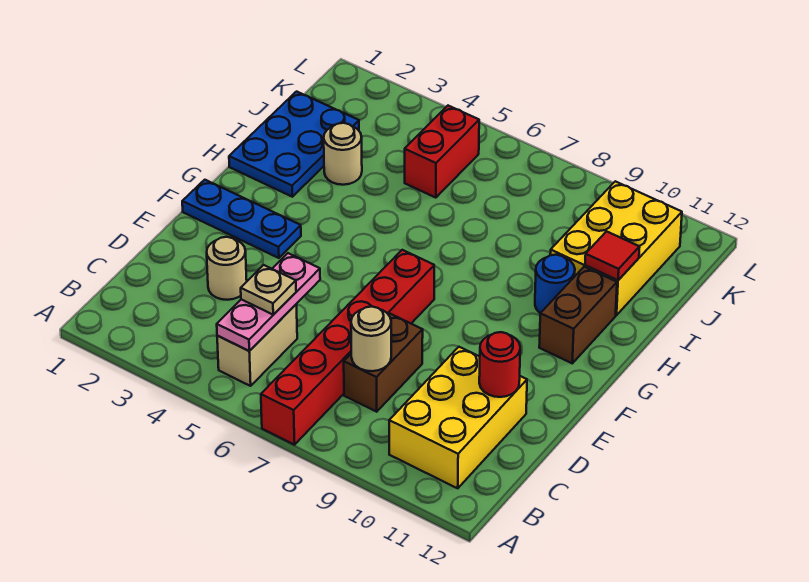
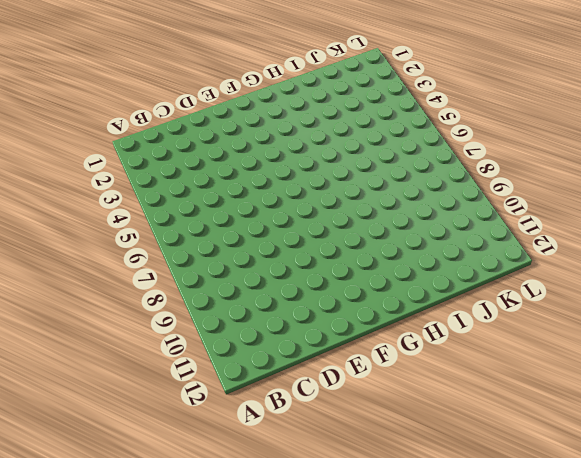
none -> red brick A7:F7 level 1
none -> tan brick B5:C5 level 1
none -> yellow brick B10:D11 level 1

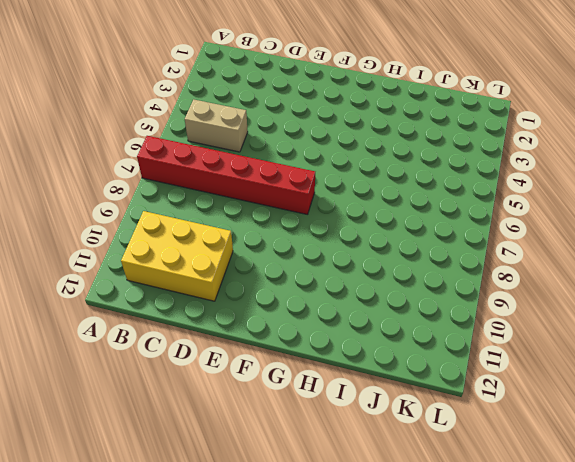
none -> brown brick C8:D8 level 1
none -> tan round brick D3 level 1
none -> blue plate F1:F3 level 1

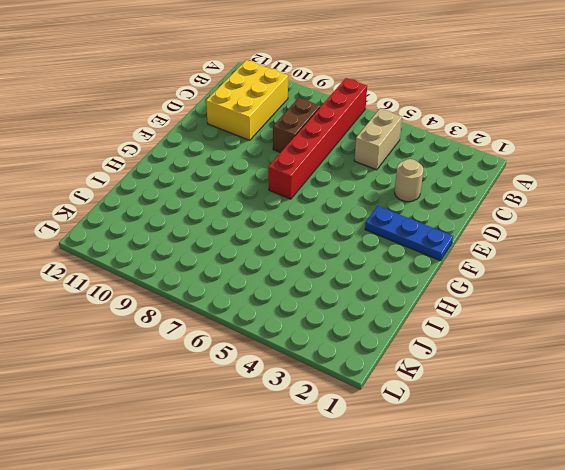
none -> brown brick G11:H11 level 1
none -> blue plate H1:J2 level 1
none -> blue round brick H10 level 1

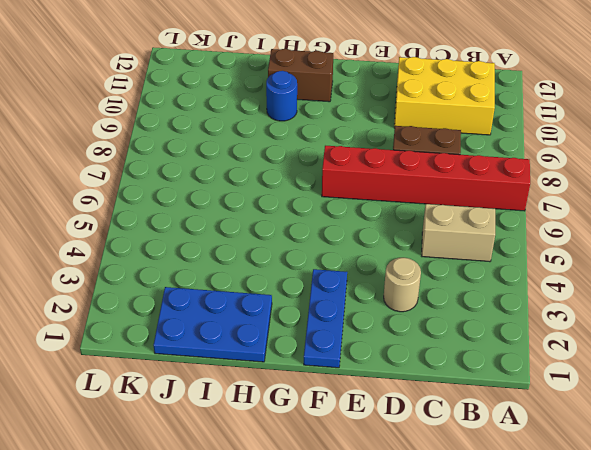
none -> tan round brick I3 level 1
none -> yellow brick I10:K11 level 1
none -> red brick J5:K5 level 1

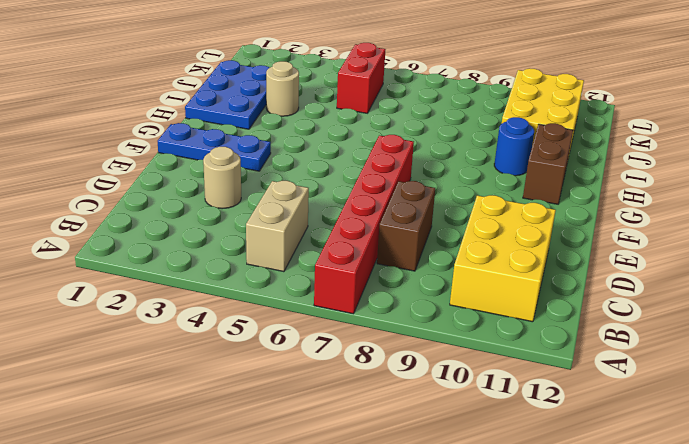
none -> pink plate B5:D5 level 2
none -> tan round brick C8 level 2
none -> red round brick D11 level 2

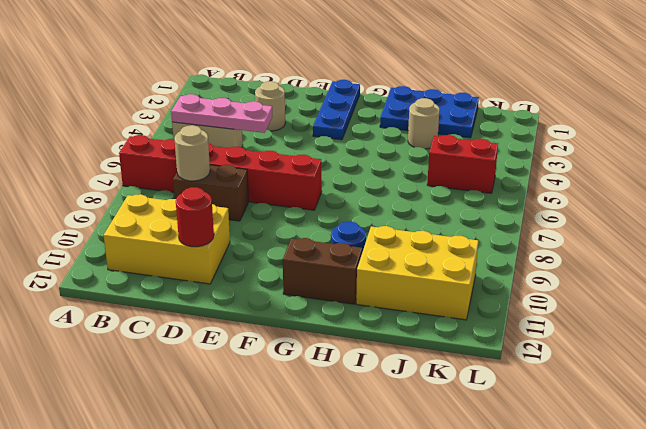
none -> red tile I11 level 2
none -> tan plate C5 level 3

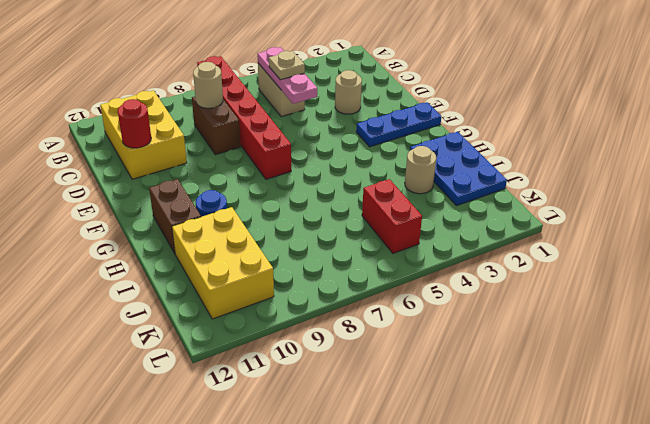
none -> red tile I11 level 2

